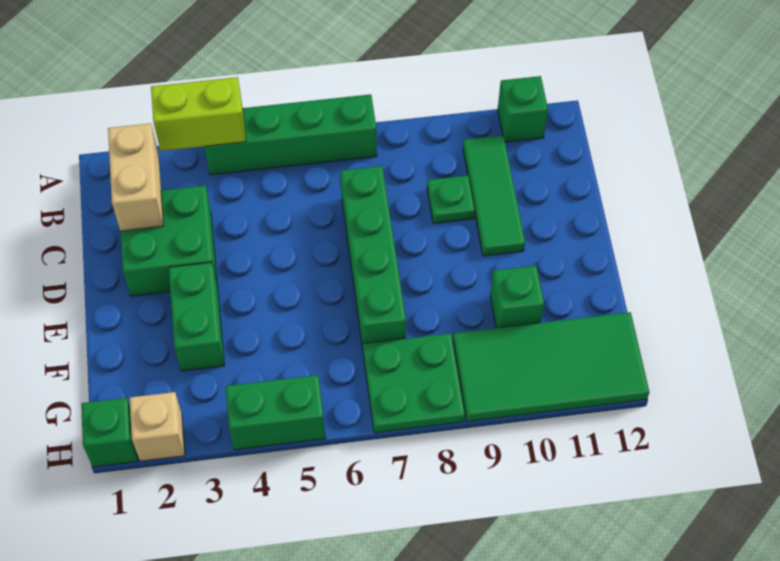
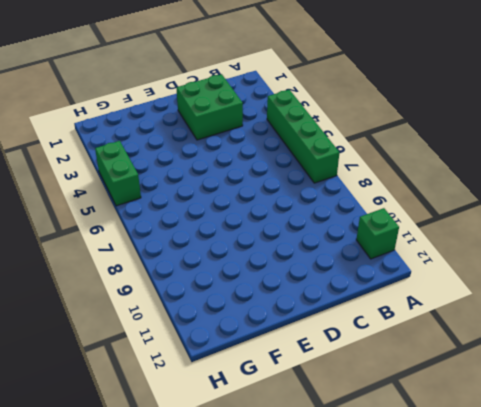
none -> green tile B10:D10 level 1
none -> green brick C7:F7 level 1
none -> green plate C9 level 1

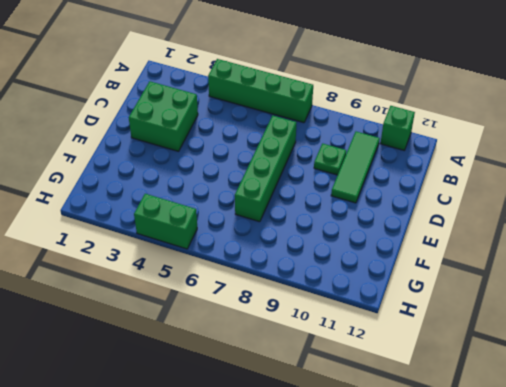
none -> green brick E3:F3 level 1
none -> green brick F10 level 1
none -> green plate G7:H8 level 1

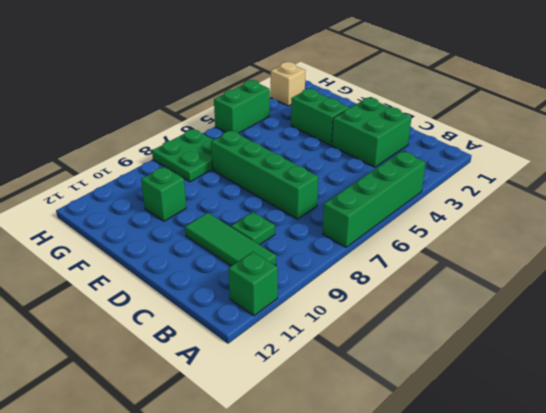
none -> green tile G9:H12 level 1
none -> green brick H1 level 1
none -> lime brick A3:A4 level 2

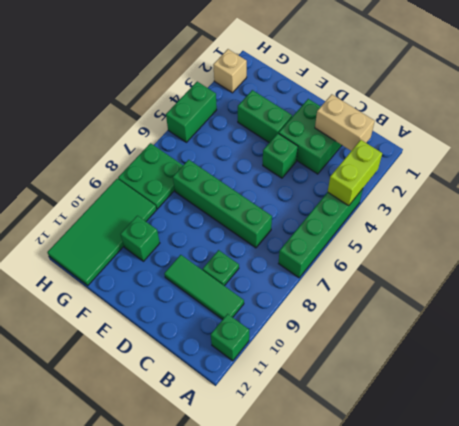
green brick D4 level 1 -> green brick H1 level 1

